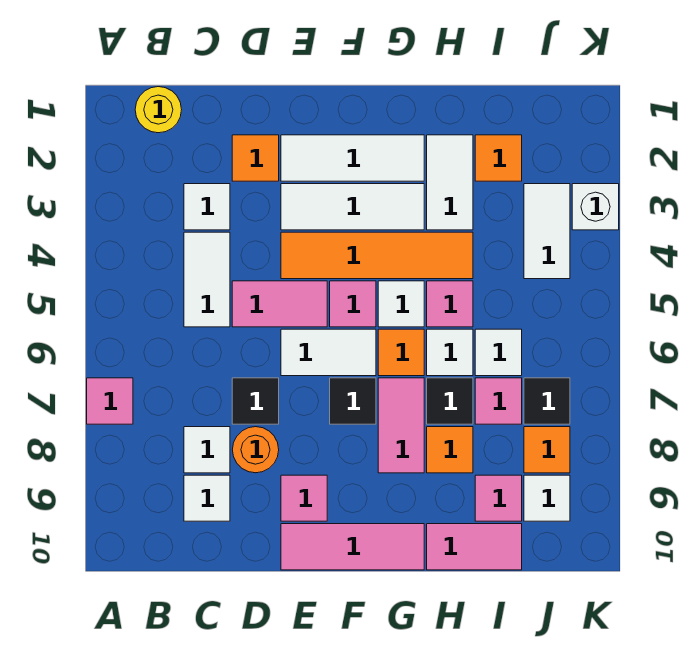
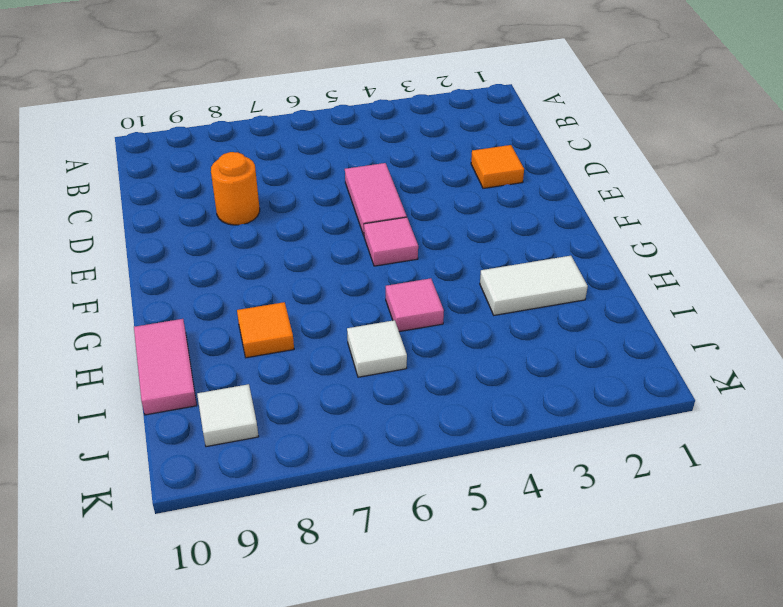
none -> pink tile A7 level 1
none -> yellow round brick B1 level 1
none -> white tile C3 level 1
none -> white tile C4:C5 level 1

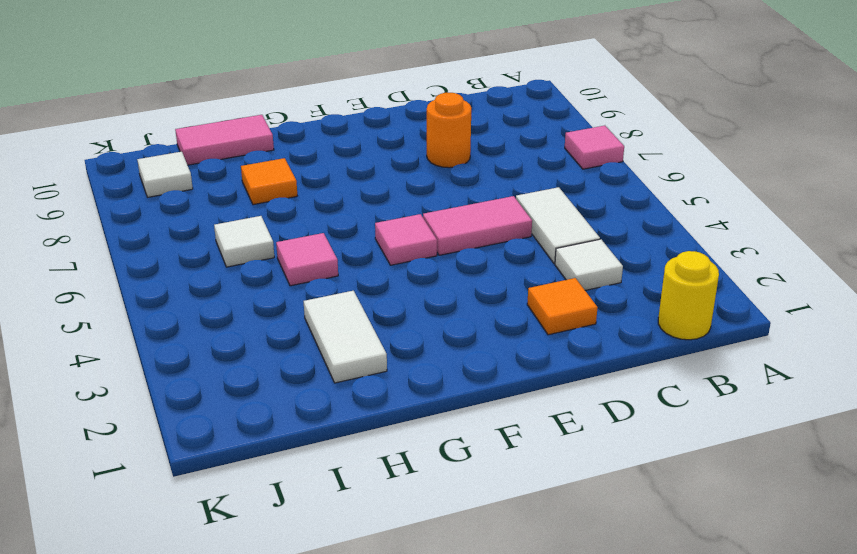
none -> white tile C8 level 1
none -> white tile C9 level 1
none -> black tile D7 level 1
none -> white tile E2:G2 level 1

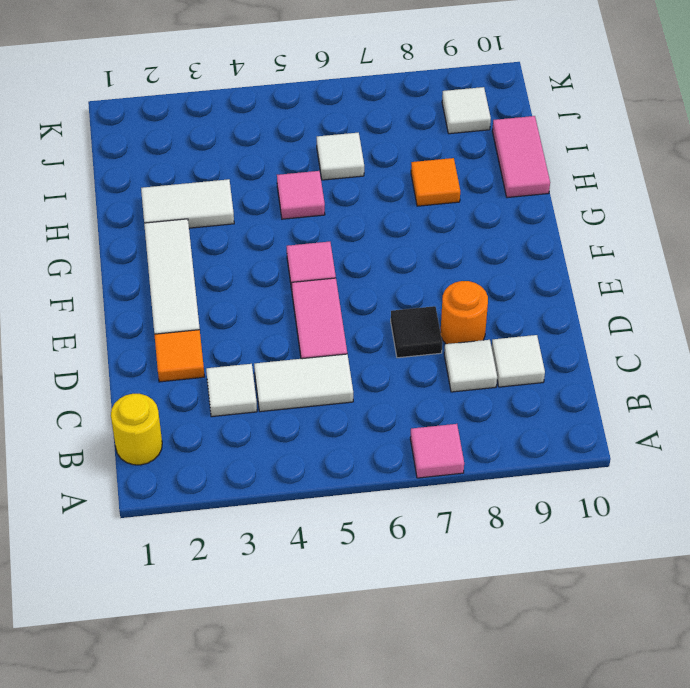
none -> white tile E3:G3 level 1
none -> orange tile E4:H4 level 1
none -> white tile E6:F6 level 1
none -> pink tile E9 level 1

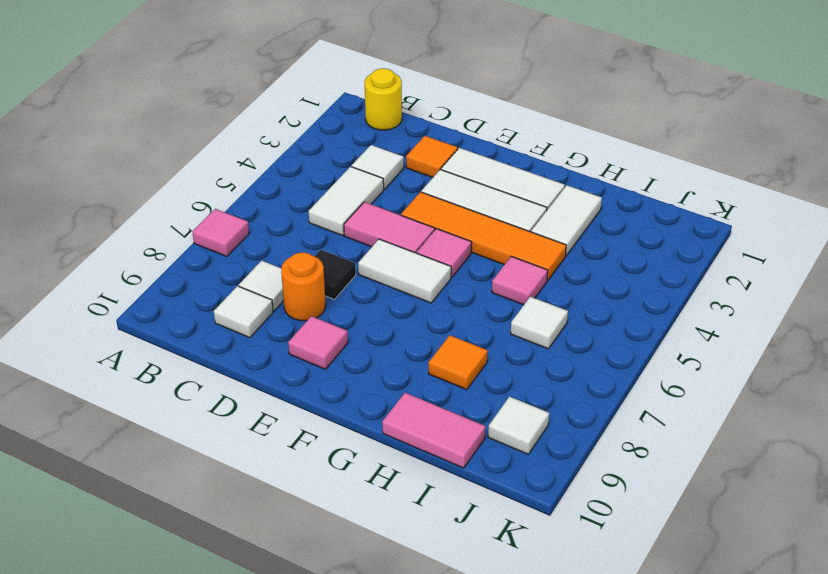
none -> pink tile E10:G10 level 1
none -> black tile F7 level 1
none -> white tile G5 level 1
none -> orange tile G6 level 1

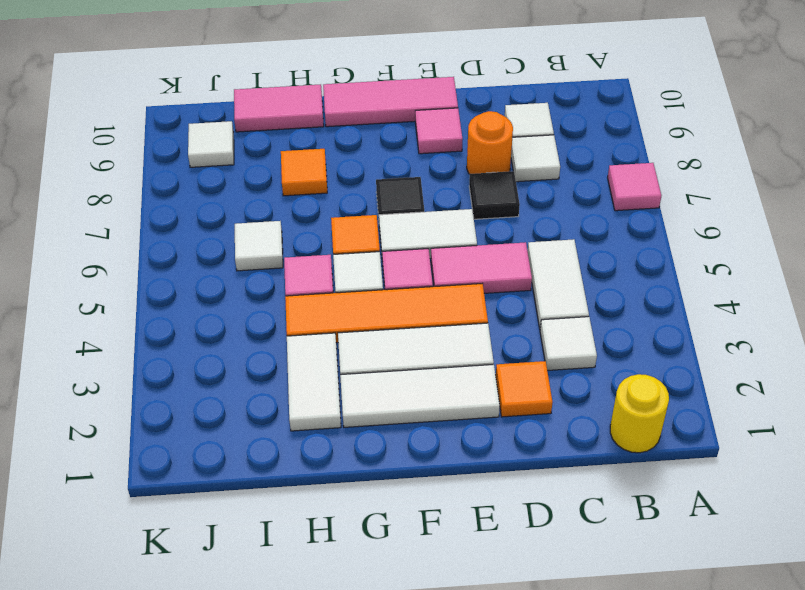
none -> pink tile G7:G8 level 1
none -> white tile H6 level 1
none -> black tile H7 level 1
none -> orange tile I2 level 1

